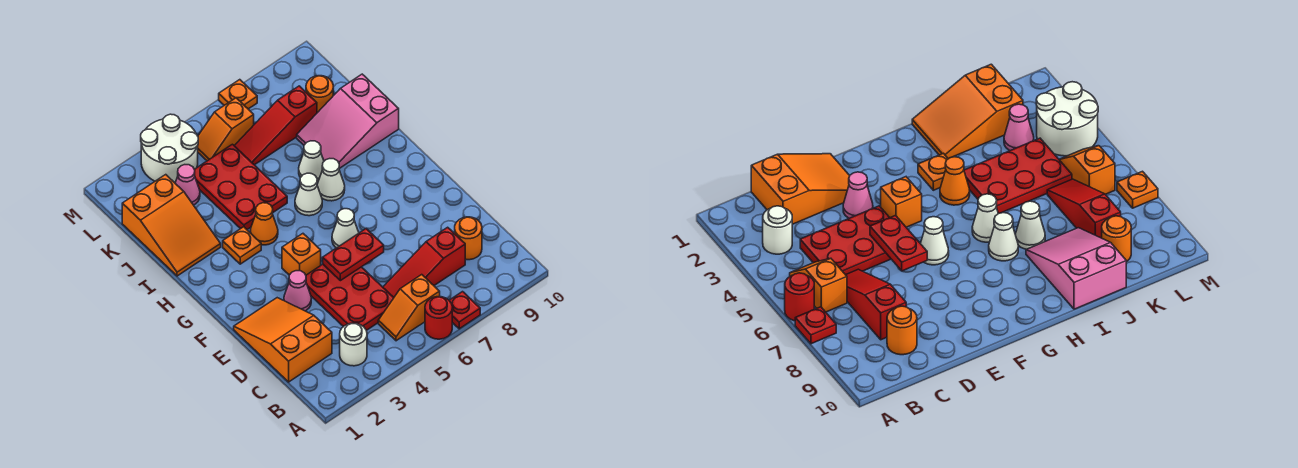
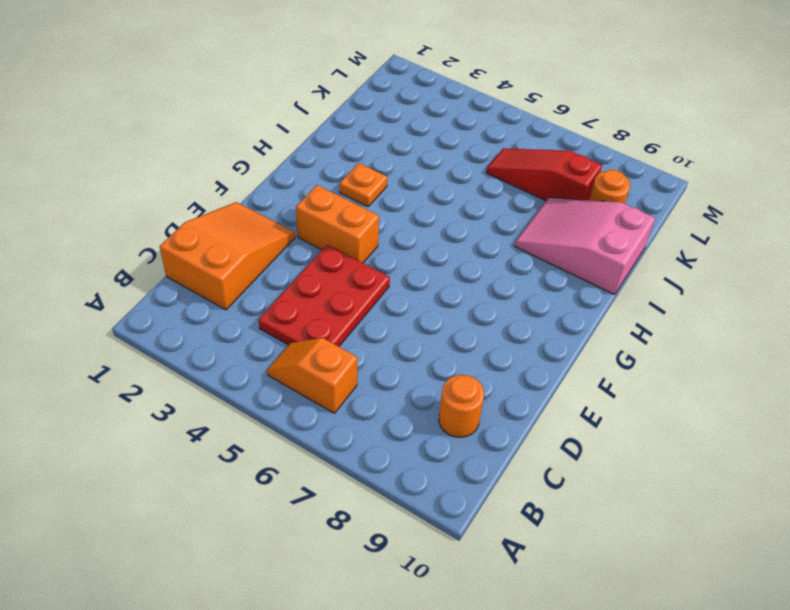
orange brick F3:F4 level 1 -> orange brick F4 level 1
none -> red round brick A6 level 1
none -> red plate A7 level 1
none -> white round brick B3 level 1

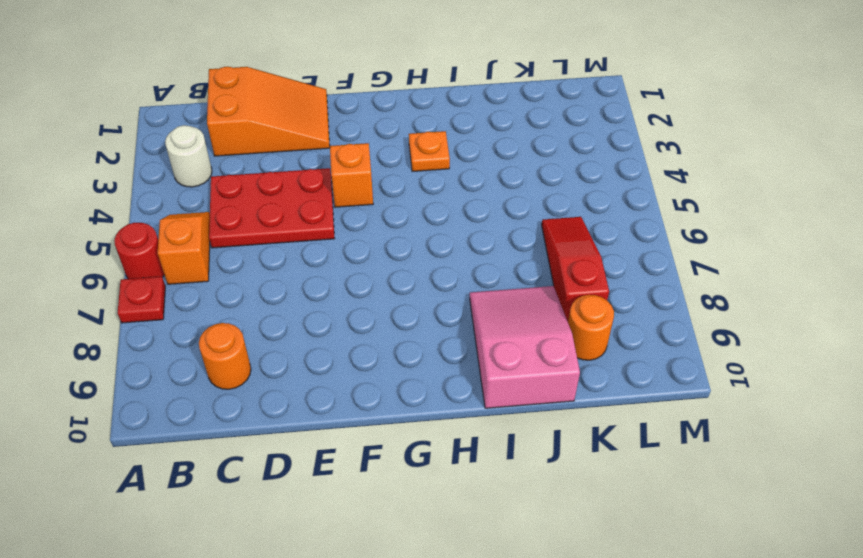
none -> red slope C6:C8 level 1 top 8
none -> pink cone E3 level 1
none -> white cone F6 level 1

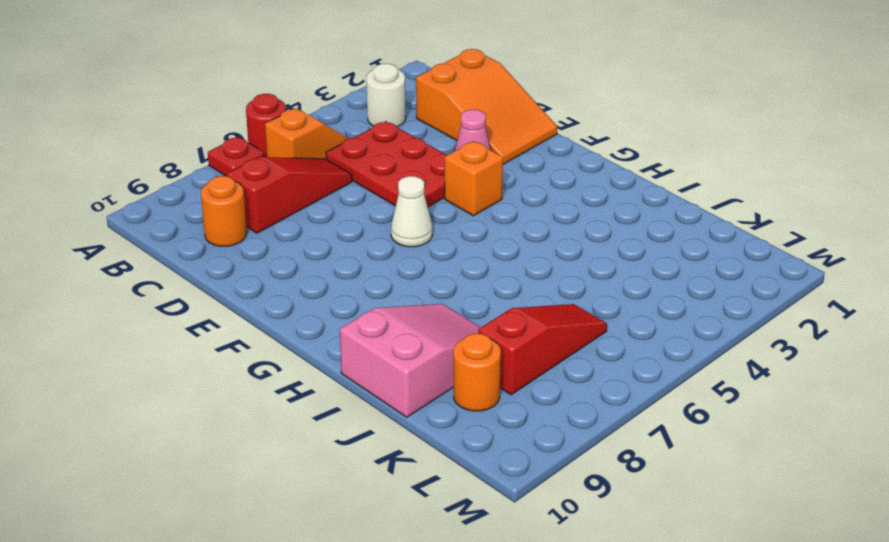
none -> orange plate H3 level 1
none -> orange cone H4 level 1
none -> white cone H6 level 1

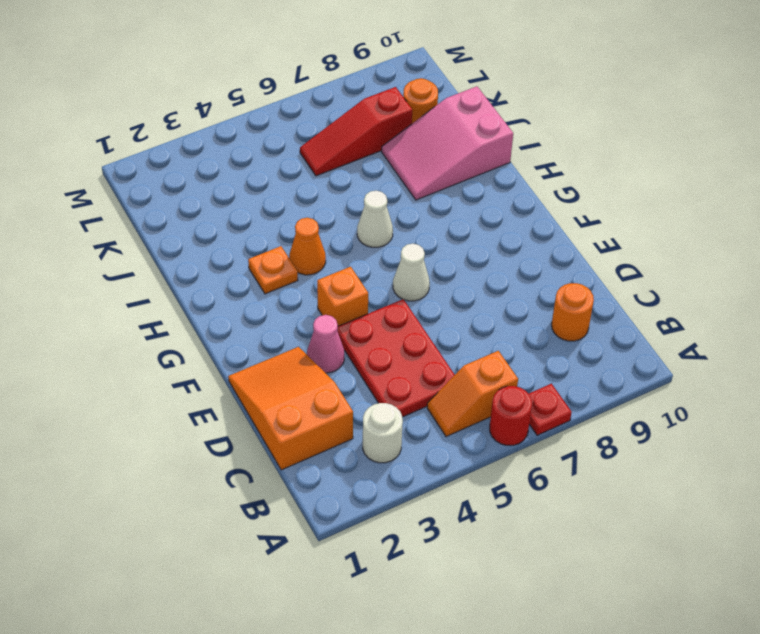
none -> red slope C6:C8 level 1 top 8
none -> white cone H7 level 1
none -> orange slope I1:K2 level 1 top K

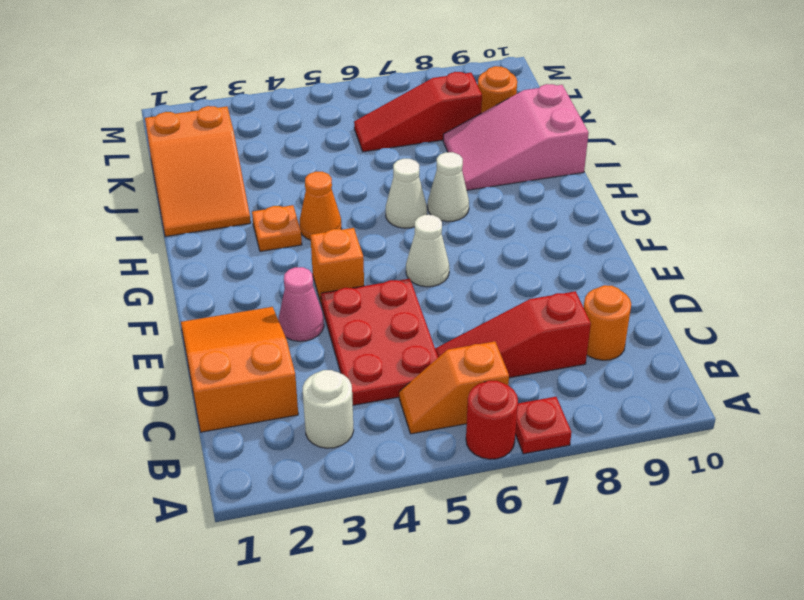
none -> red plate I4:K5 level 1
none -> white cone I7 level 1
none -> pink cone K3 level 1

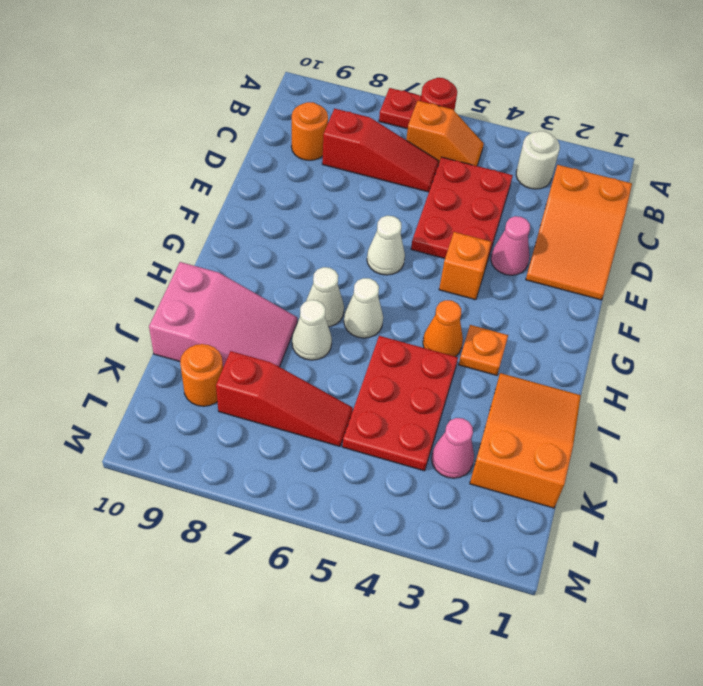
none -> white round brick L3:M4 level 1
none -> orange slope L5:L6 level 1 top 6
none -> orange plate M7 level 1

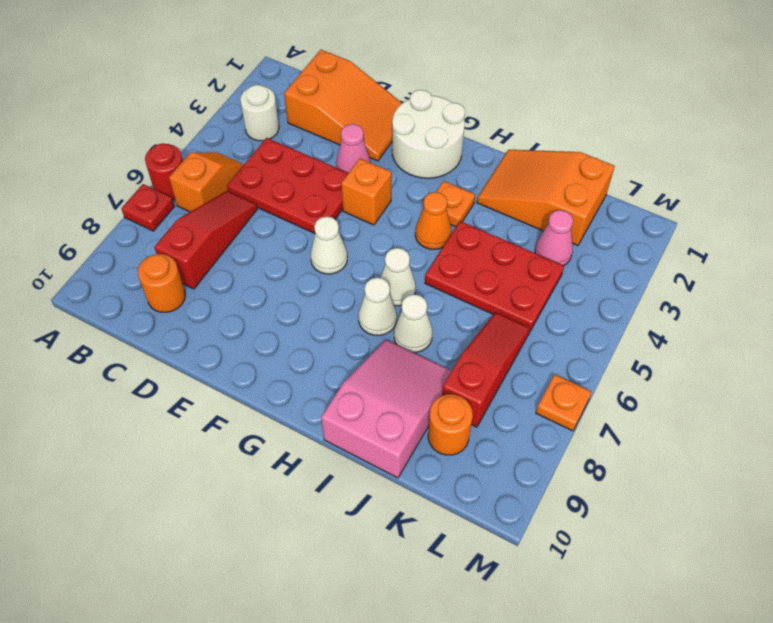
white round brick F1:G2 level 1 -> white round brick L3:M4 level 1
none -> orange slope L5:L6 level 1 top 6
none -> red plate E5:E6 level 2

